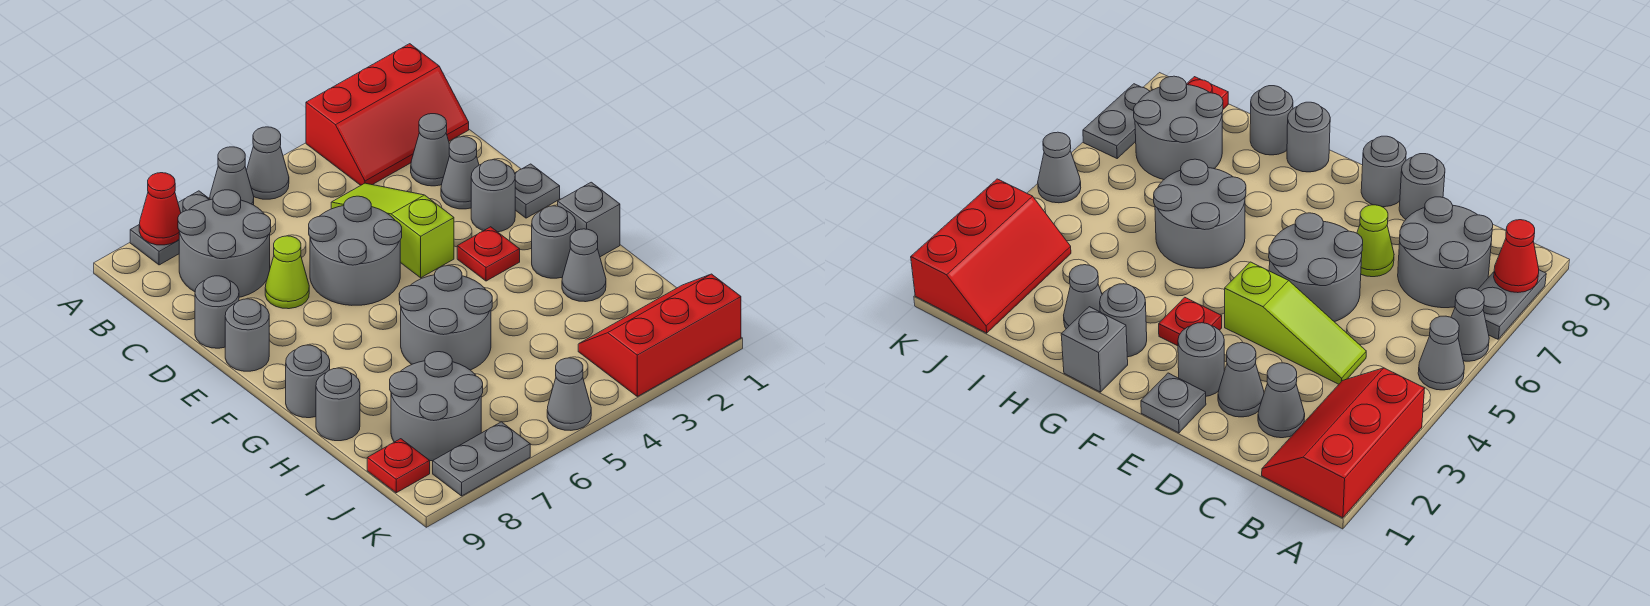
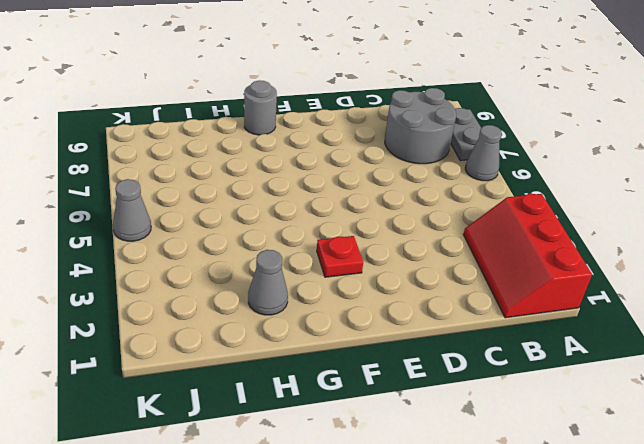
none -> grey cone A5 level 1
none -> grey cone C2 level 1
none -> lime slope C4:E4 level 1 top E

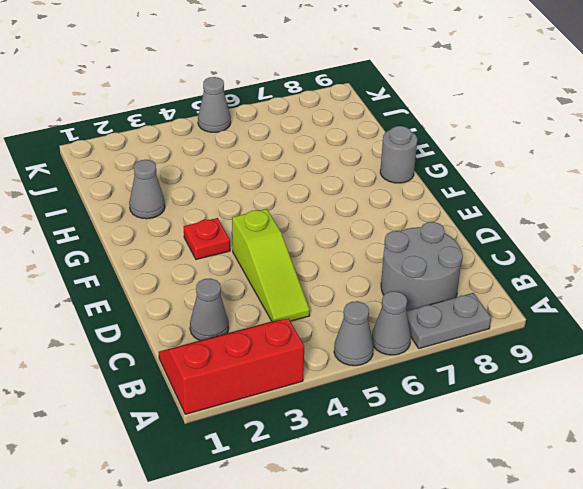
none -> grey cone D2 level 1
none -> grey round brick D5:E6 level 1
none -> lime cone D7 level 1

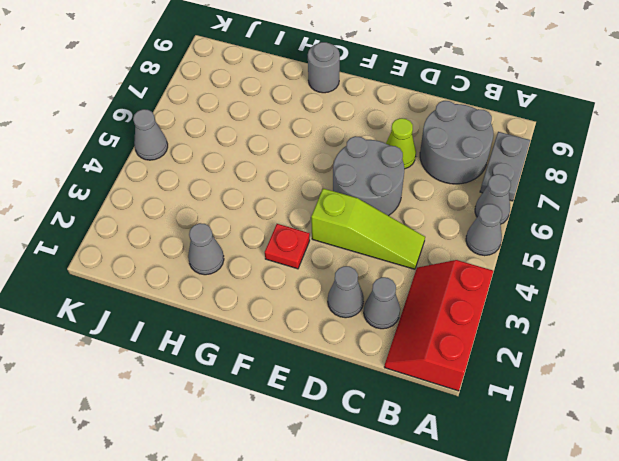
none -> grey round brick D9 level 1
none -> grey plate E1 level 1
none -> grey round brick E2 level 1

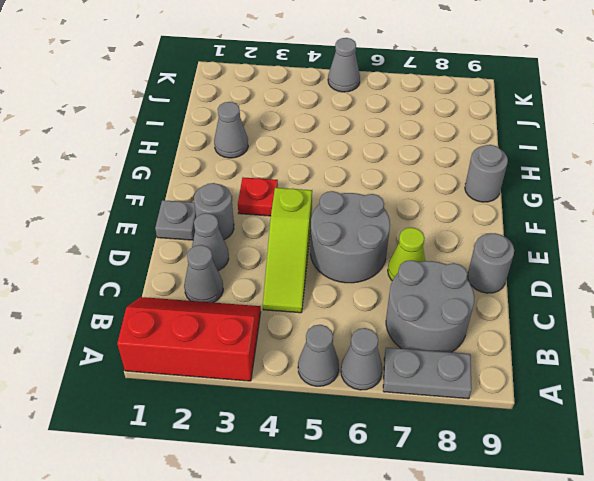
none -> grey round brick E9 level 1
none -> grey brick G1 level 1
none -> grey round brick G2 level 1

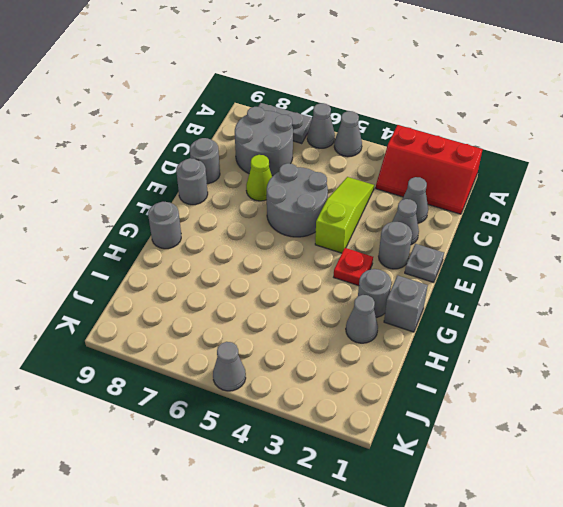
none -> grey round brick G5:H6 level 1
none -> grey round brick H9 level 1
none -> grey round brick I7:J8 level 1

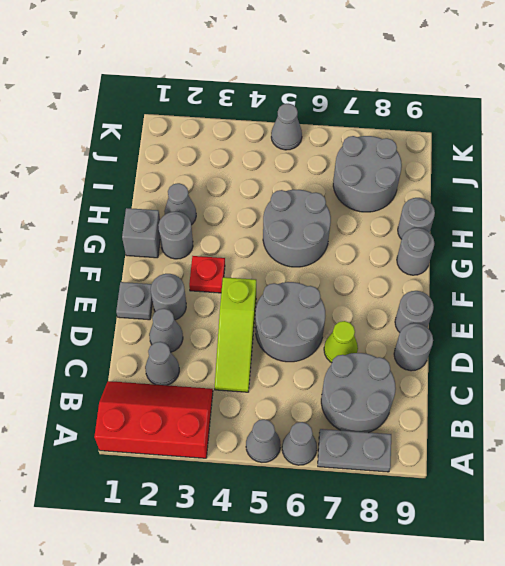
none -> red slope J1:K3 level 1 top K
none -> red plate J9 level 1
none -> grey plate K7:K8 level 1

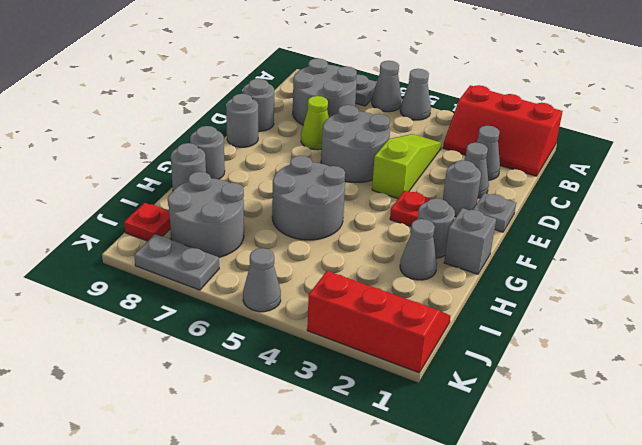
none -> red cone A8 level 2

